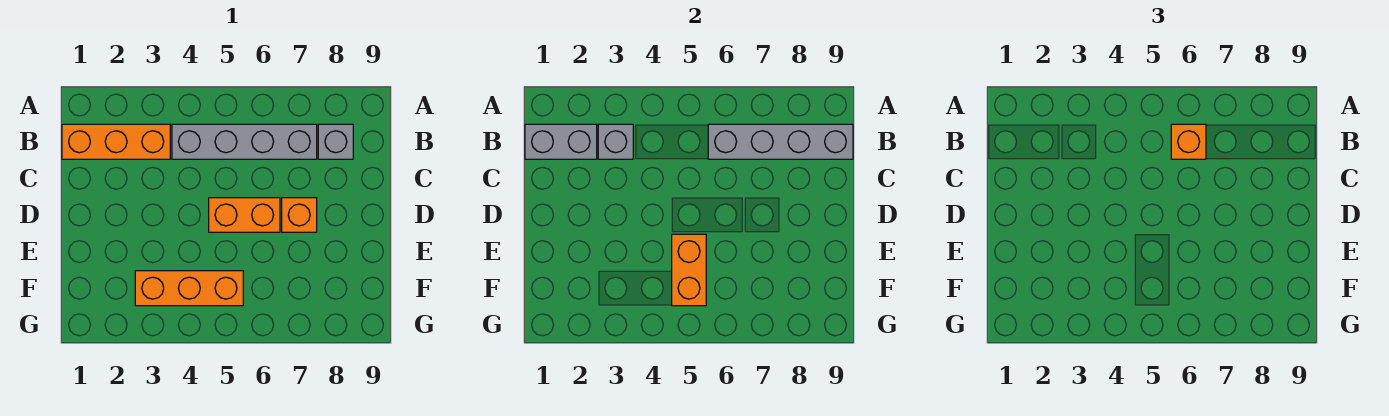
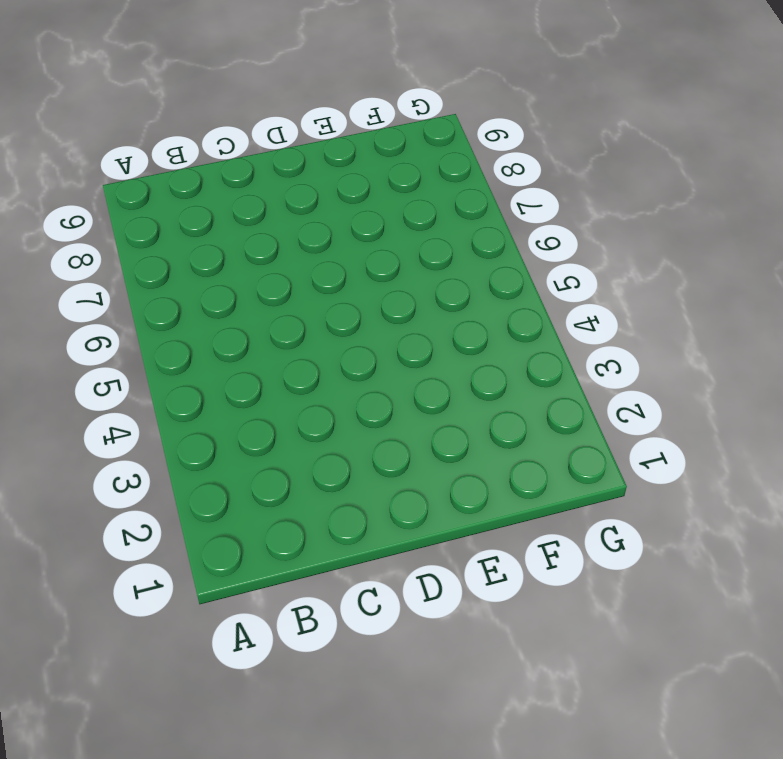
none -> orange brick B1:B3 level 1
none -> grey brick B4:B7 level 1

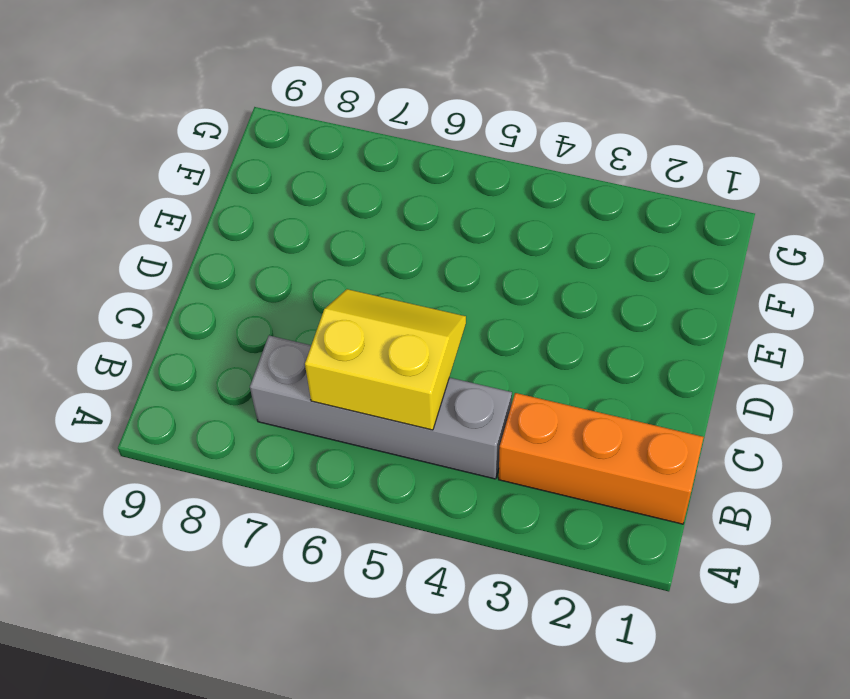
yellow slope B5:C6 level 2 top B -> grey brick B6:B9 level 2
none -> grey brick B8 level 1
none -> orange brick D5:D6 level 1

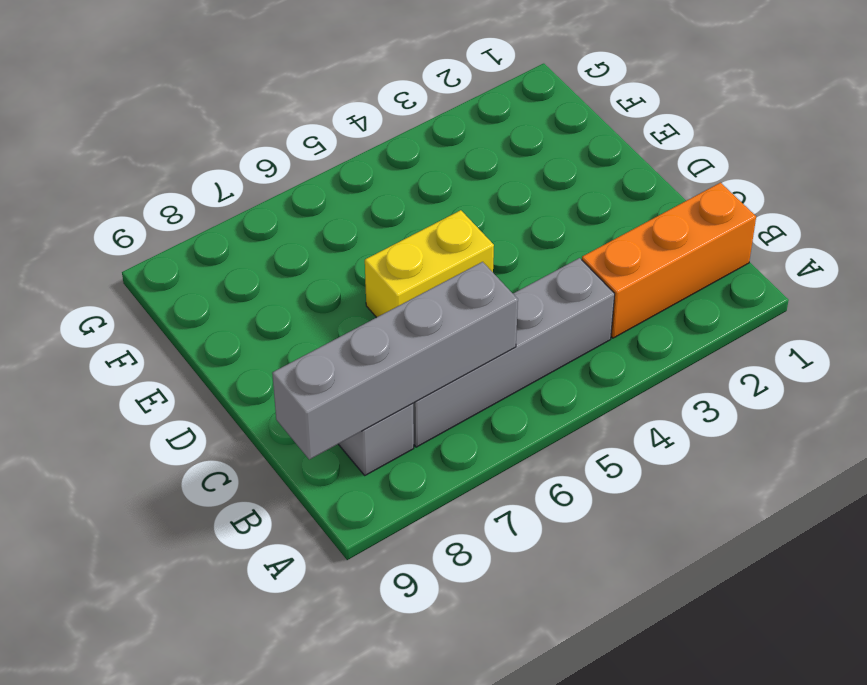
yellow brick D5:D6 level 1 -> orange brick D5:D6 level 1
none -> orange brick D7 level 1
none -> orange brick F3:F5 level 1

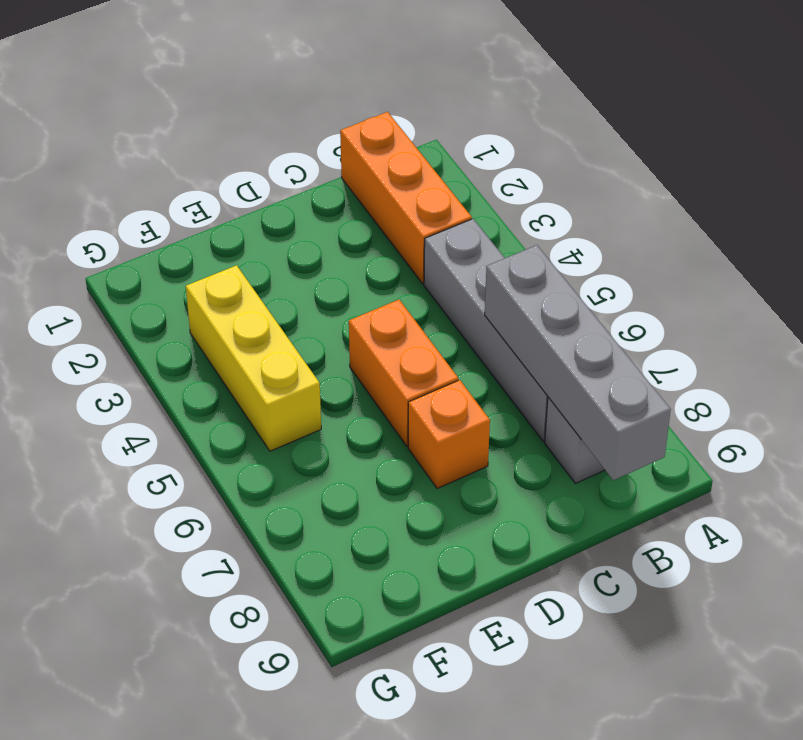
yellow brick F3:F5 level 1 -> orange brick F3:F5 level 1
none -> grey brick B1:B2 level 2
none -> grey brick B3 level 2

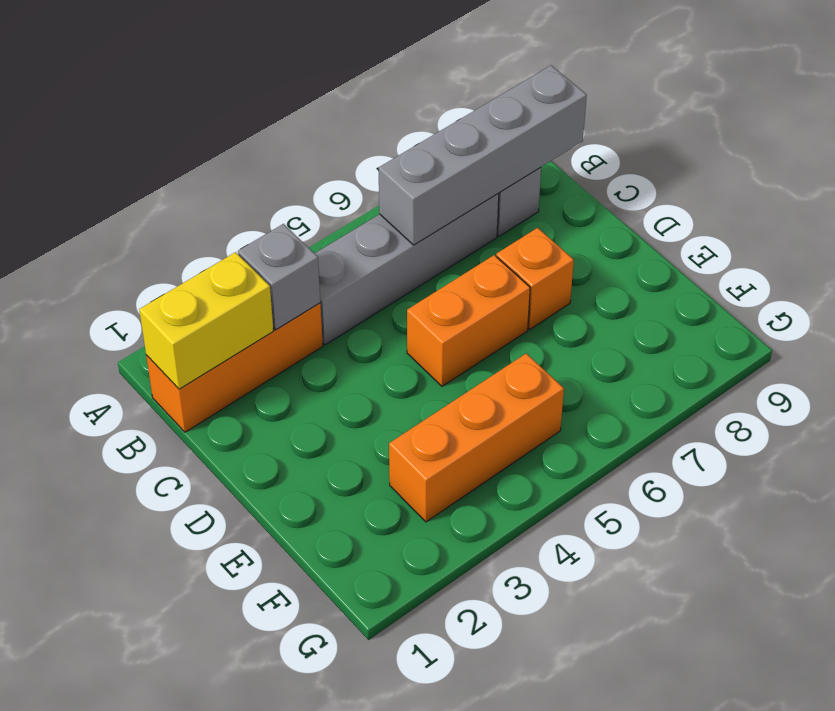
yellow brick B1:B2 level 2 -> grey brick B1:B2 level 2
none -> orange brick E5:F5 level 2
none -> orange brick B6 level 3

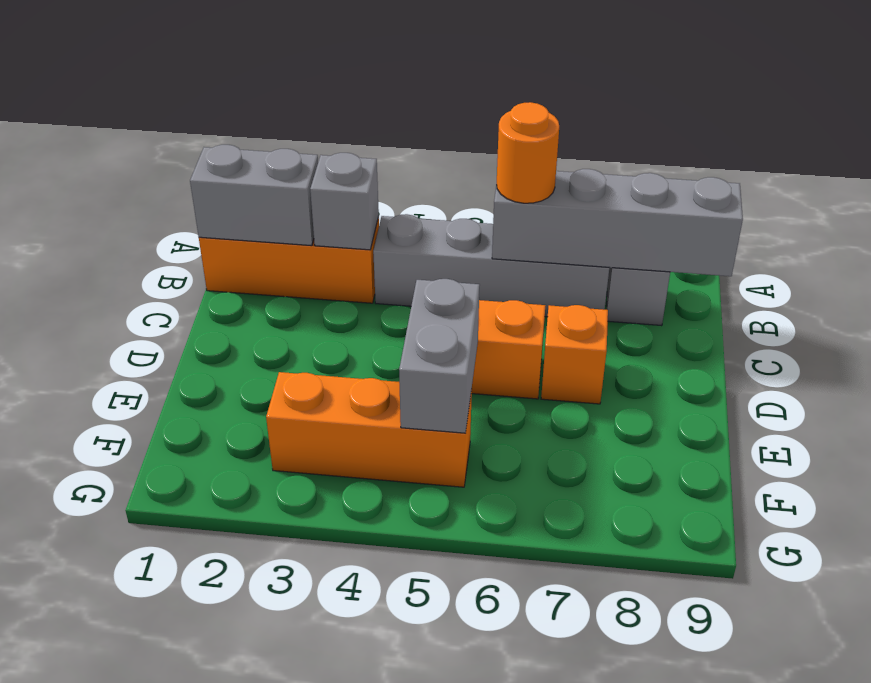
orange round brick B6 level 3 -> orange brick B6 level 3
grey brick E5:F5 level 2 -> orange brick E5:F5 level 2

